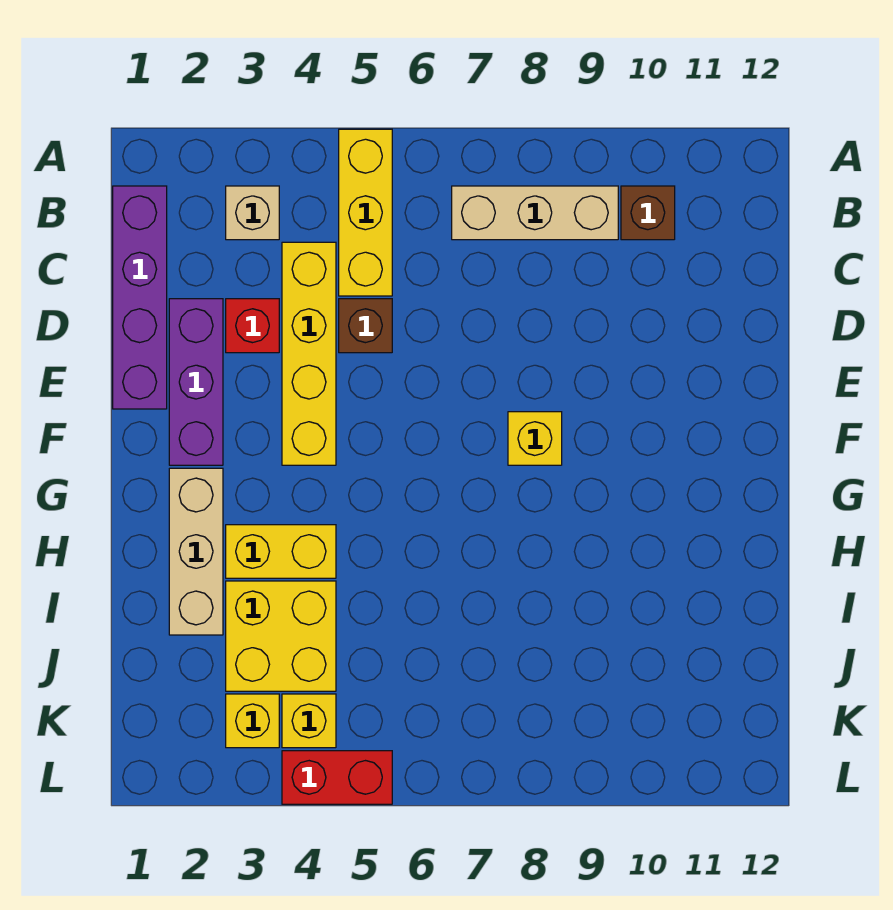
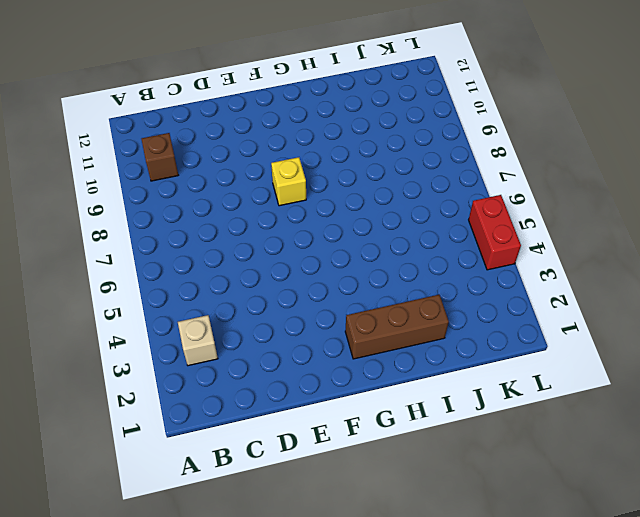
brown brick G2:I2 level 1 -> tan brick G2:I2 level 1
none -> yellow brick A5:C5 level 1
none -> purple brick B1:E1 level 1
none -> tan brick B7:B9 level 1

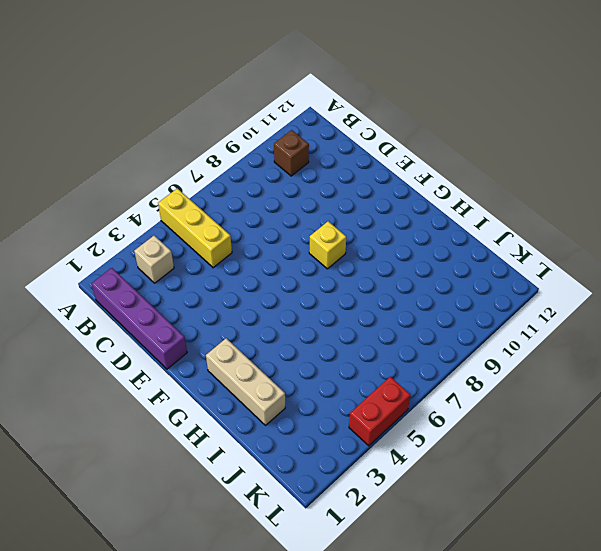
none -> tan brick B7:B9 level 1
none -> yellow brick C4:F4 level 1
none -> purple brick D2:F2 level 1

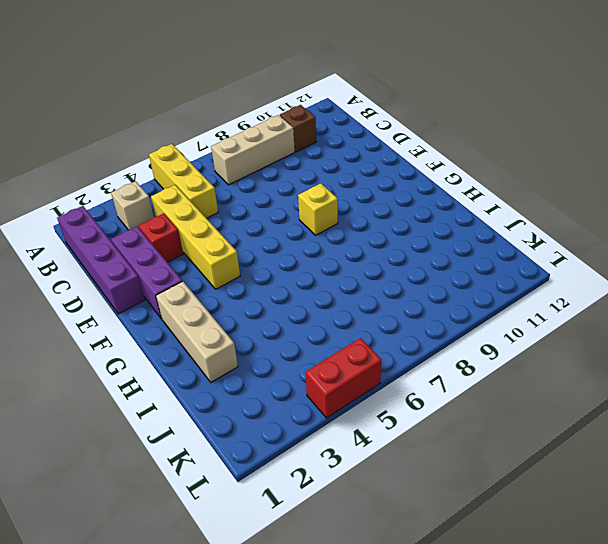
none -> brown brick D5 level 1
none -> yellow brick H3:H4 level 1
none -> yellow brick I3:J4 level 1

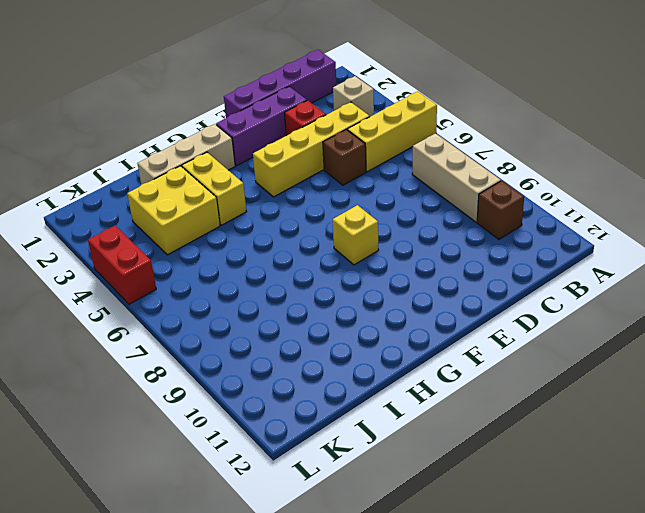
none -> yellow brick K3 level 1
none -> yellow brick K4 level 1

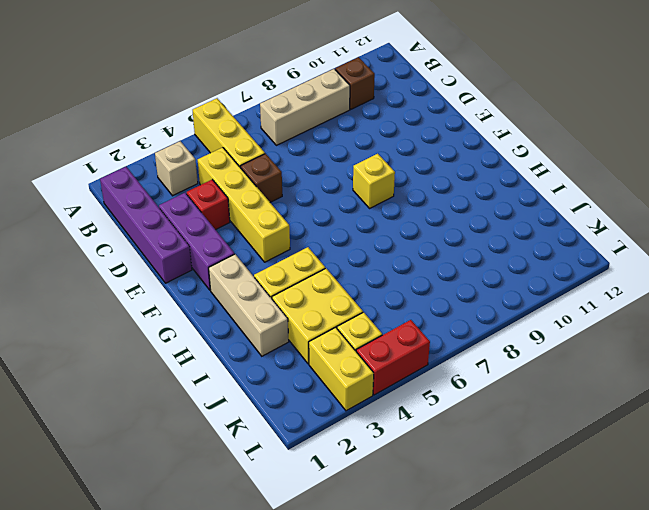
yellow brick K3:L3 level 1 -> yellow brick K3 level 1

